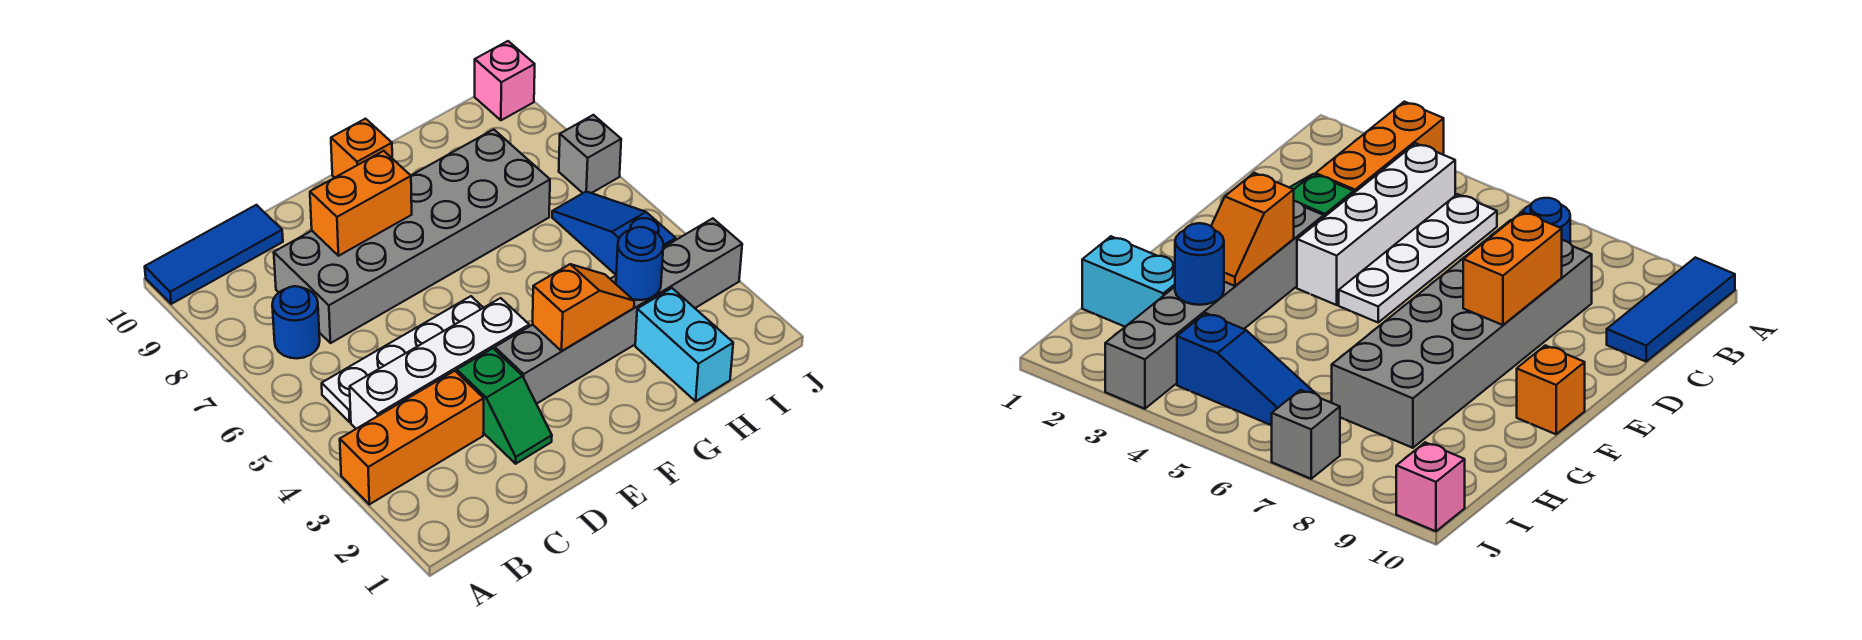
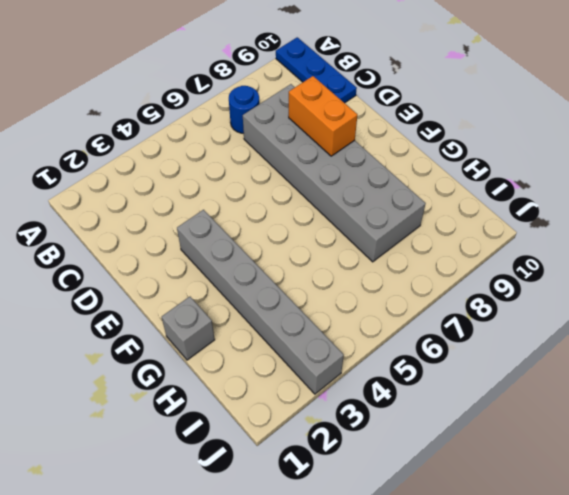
blue plate A10:C10 level 1 -> blue tile A10:C10 level 1
grey brick G1 level 1 -> grey brick J7 level 1
none -> orange brick A3:C3 level 1
none -> white brick B4:E4 level 1
none -> white plate B5:E5 level 1

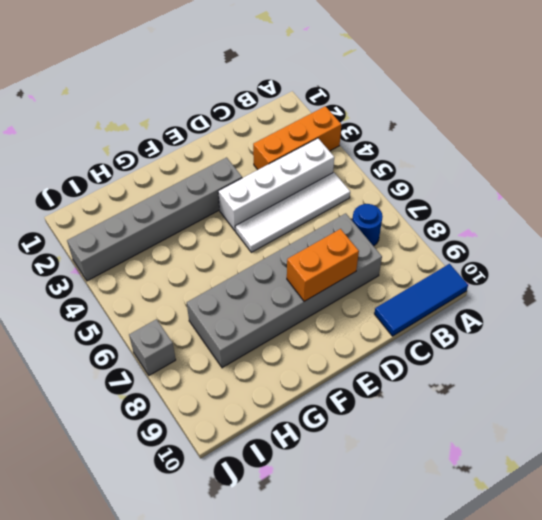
white tile B5:E5 level 1 -> white plate B5:E5 level 1
none -> green slope D2:D3 level 1 top 3
none -> orange brick F10 level 1
none -> cyan brick H1:H2 level 1

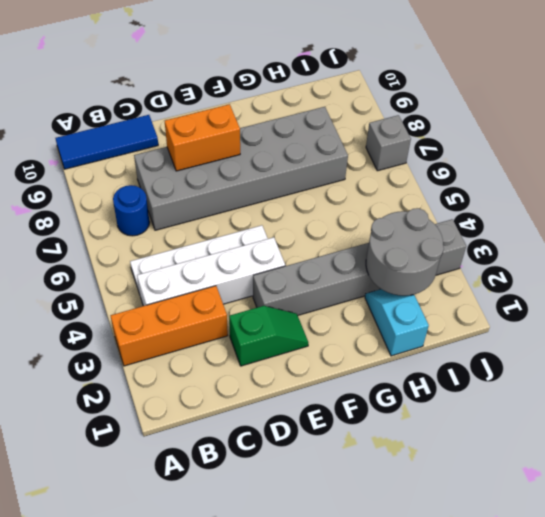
green slope D2:E2 level 1 top D -> green slope D2:D3 level 1 top 3
cyan slope H1:H2 level 1 top 1 -> cyan brick H1:H2 level 1
grey round brick H2:I3 level 2 -> blue round brick H3 level 2
none -> orange brick F10 level 1
none -> blue slope I4:I6 level 1 top 4
none -> pink brick J10 level 1

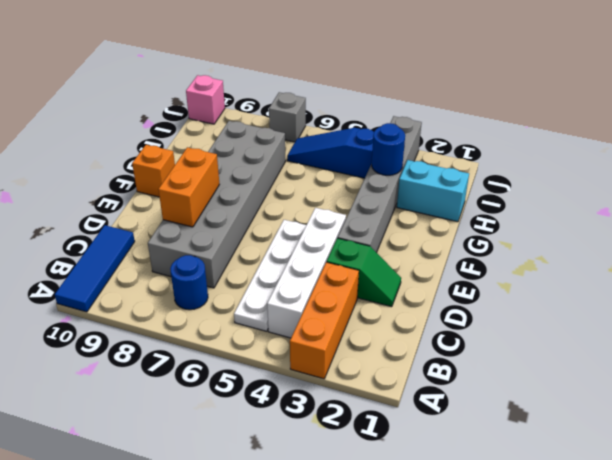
none -> orange slope F3:G3 level 2 top F

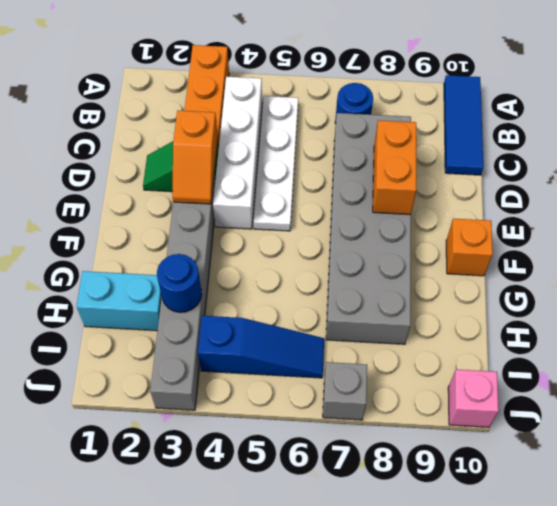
orange slope D3:E3 level 2 top D -> orange slope F3:G3 level 2 top F

